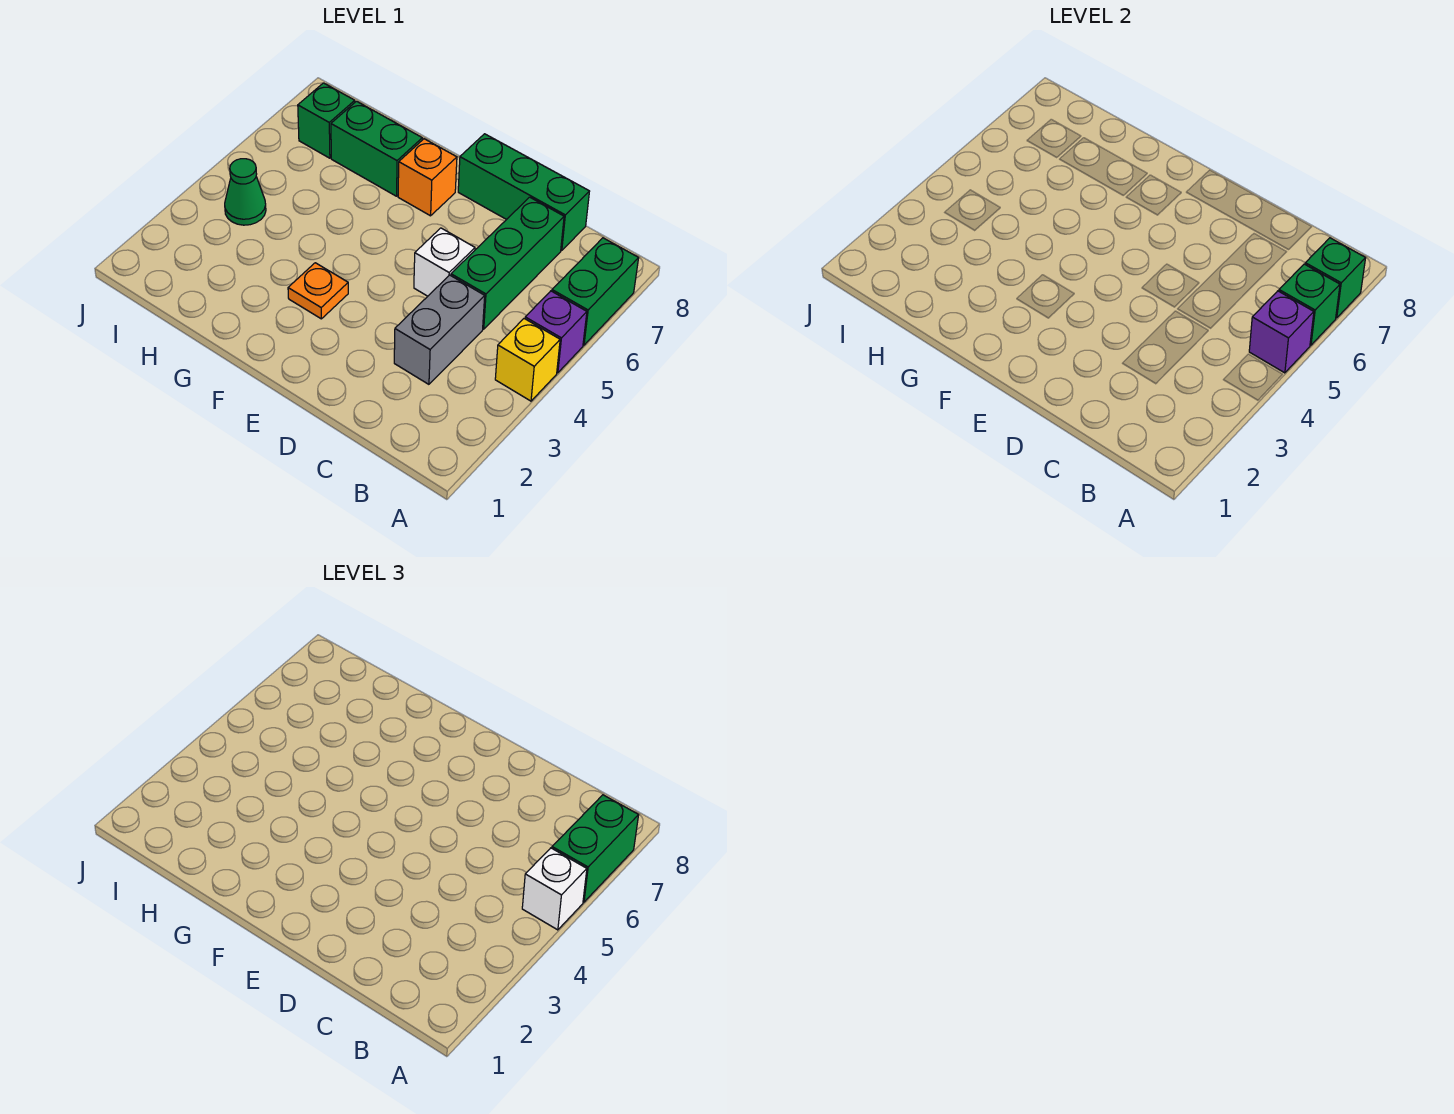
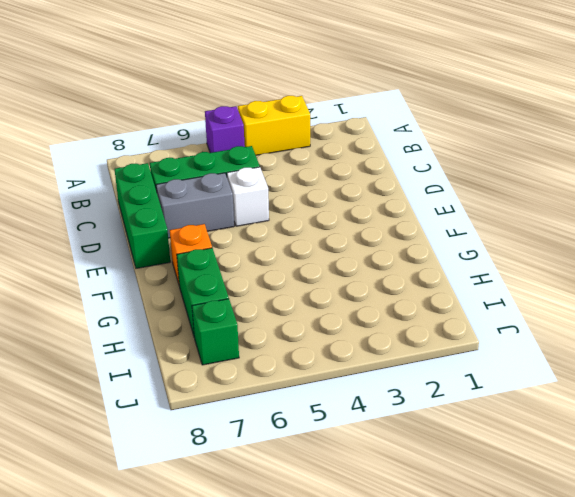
yellow brick A3:A4 level 1 -> yellow brick A4 level 1
grey brick D6:D7 level 1 -> grey brick C3:C4 level 1
none -> green brick A6:A7 level 1
none -> orange plate F3 level 1
none -> green cone I4 level 1

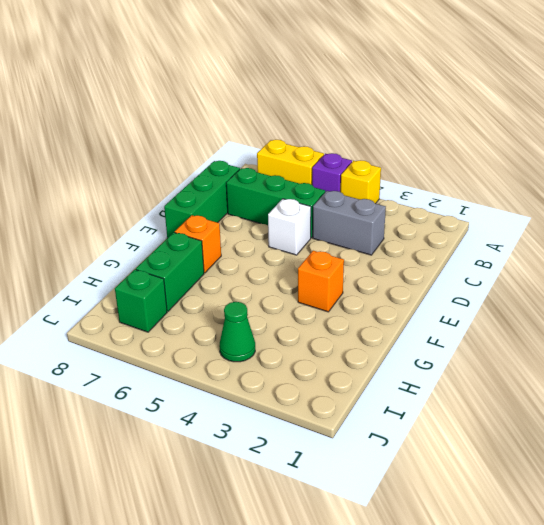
yellow brick A6:A7 level 1 -> green brick A6:A7 level 1
orange brick F3 level 1 -> orange plate F3 level 1
none -> purple brick A5 level 2
none -> green brick A6 level 2
none -> green brick A7 level 2

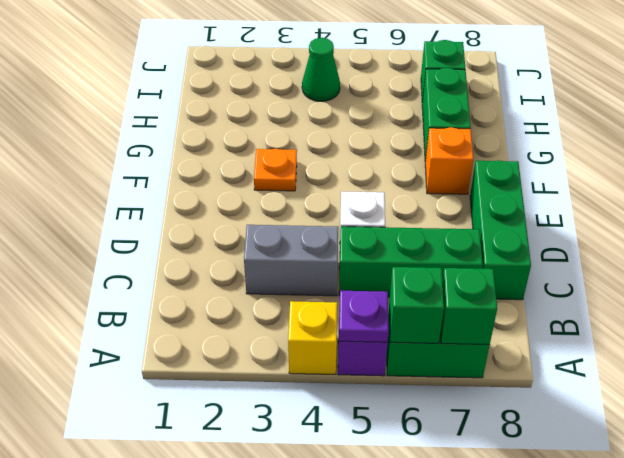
purple plate A5 level 2 -> purple brick A5 level 2
none -> white brick A5 level 3
none -> green brick A6:A7 level 3

